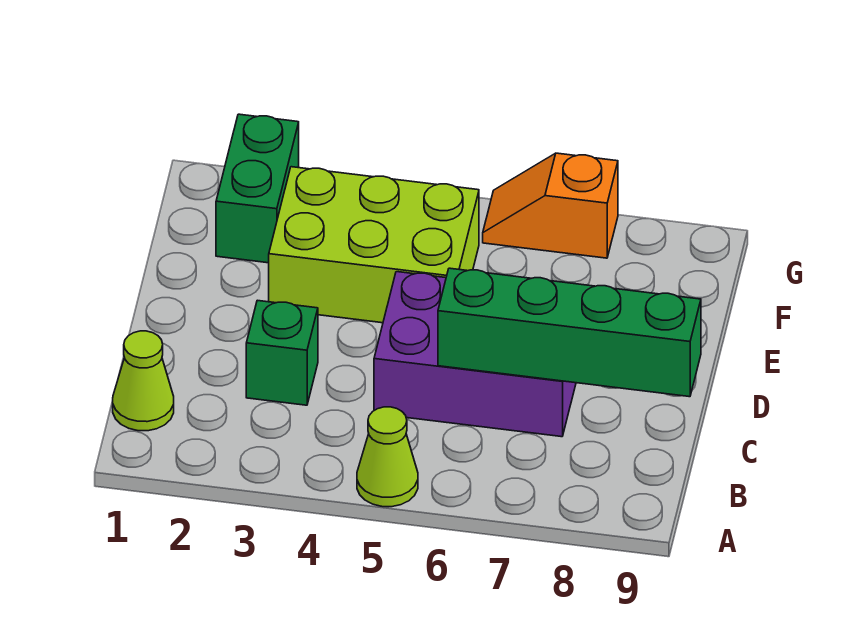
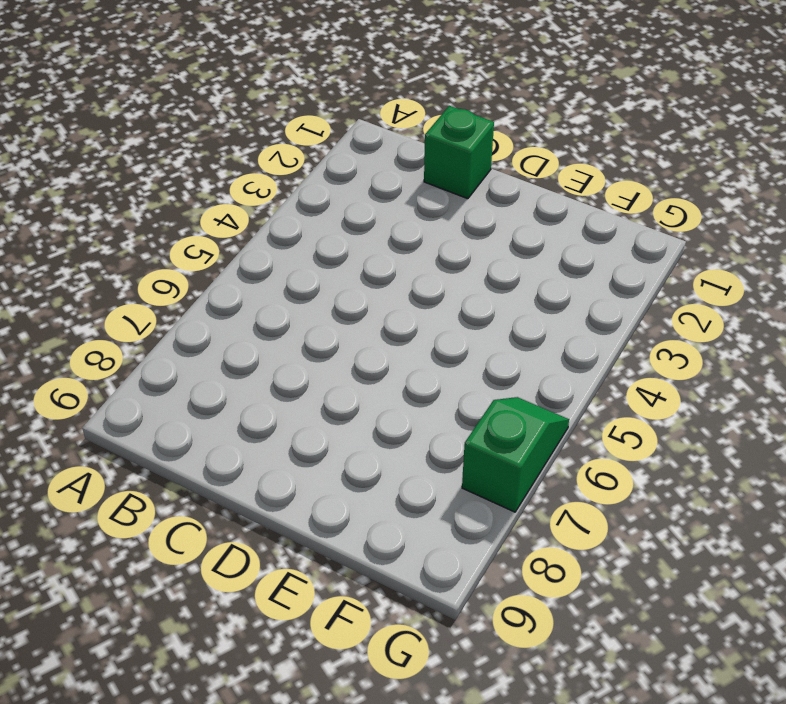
green brick C1 level 1 -> green brick C3 level 1
green slope G6:G7 level 1 top 7 -> orange slope G6:G7 level 1 top 7
none -> lime cone A5 level 1
none -> lime cone B1 level 1

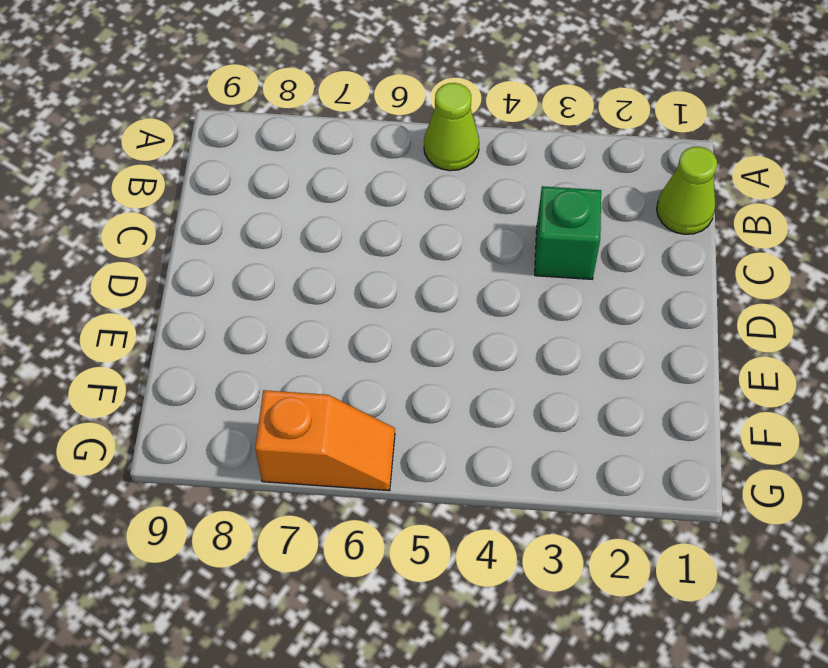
none -> purple brick C5:D7 level 1
none -> lime brick E3:F5 level 1

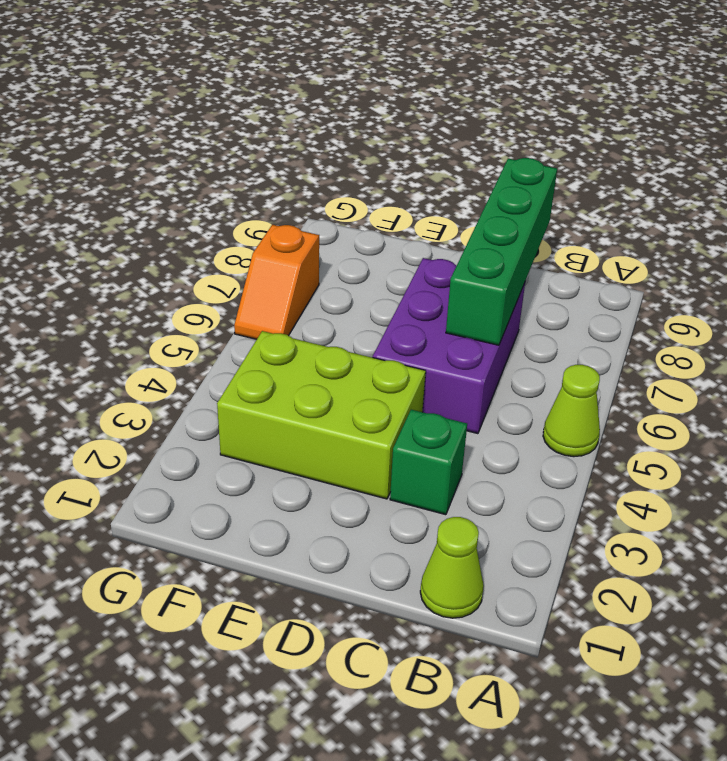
lime brick D3:F4 level 1 -> lime brick E3:F5 level 1
none -> green brick F2:G2 level 1

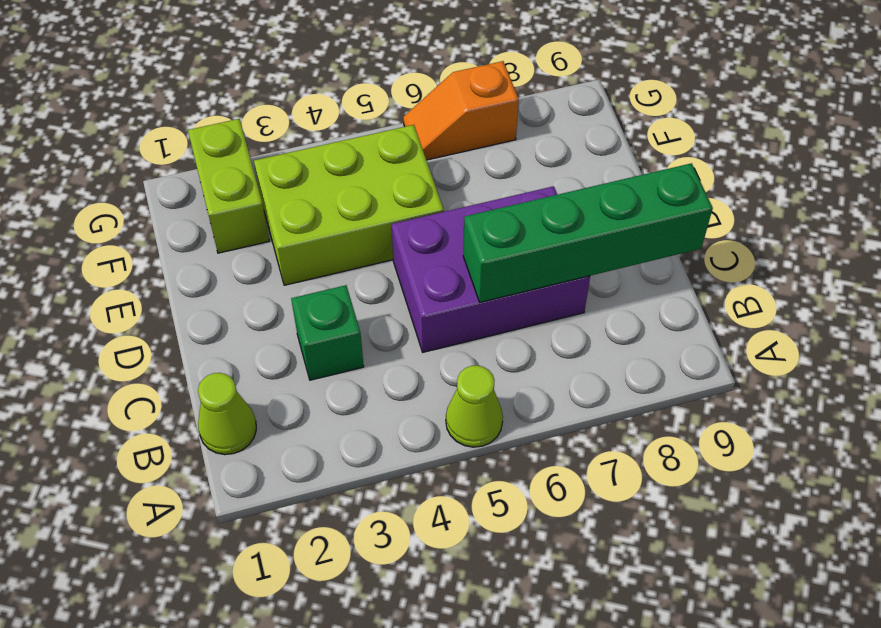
lime brick F2:G2 level 1 -> green brick F2:G2 level 1

